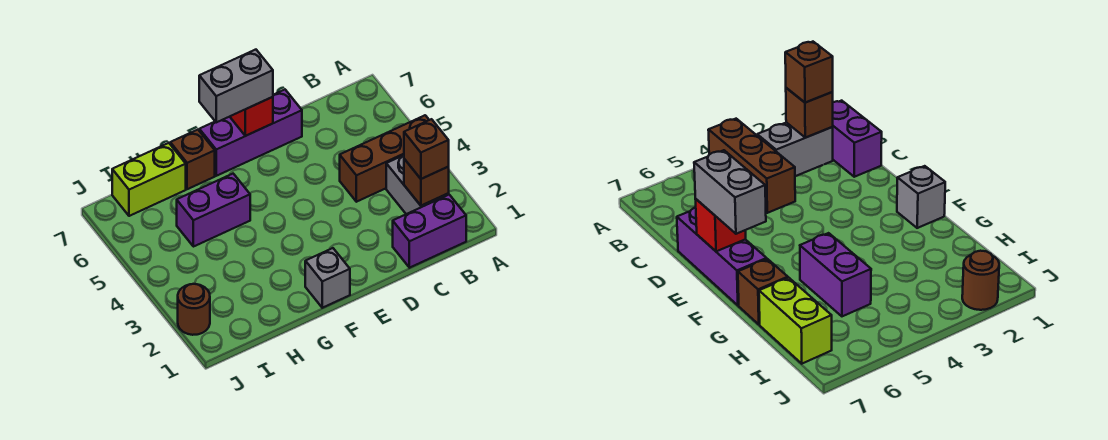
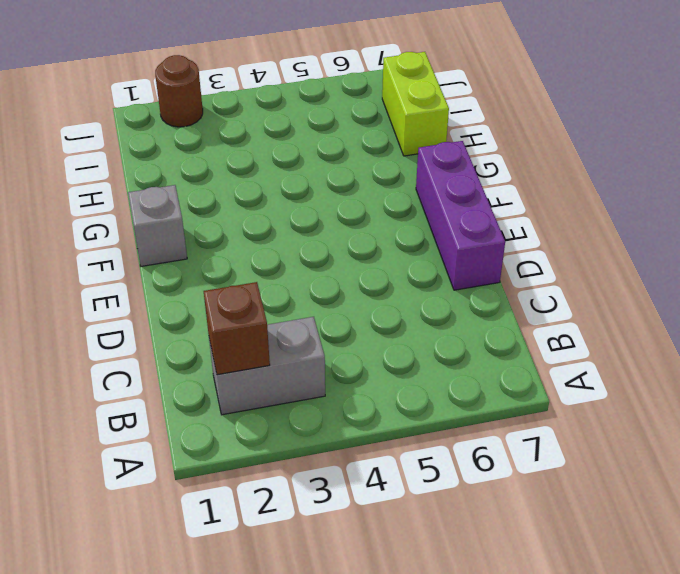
none -> brown brick A4:C4 level 1
none -> purple brick B1:C1 level 1
none -> purple brick G5:H5 level 1

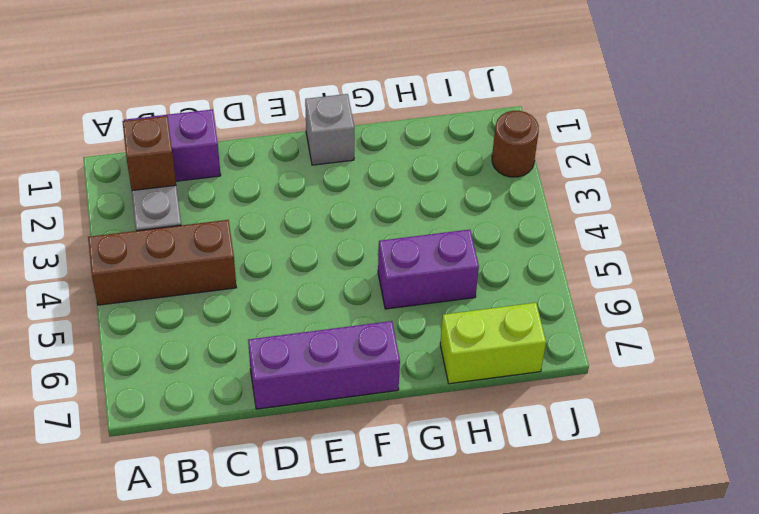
none -> brown brick G7 level 1
none -> red brick E7 level 2
none -> brown brick B2 level 3

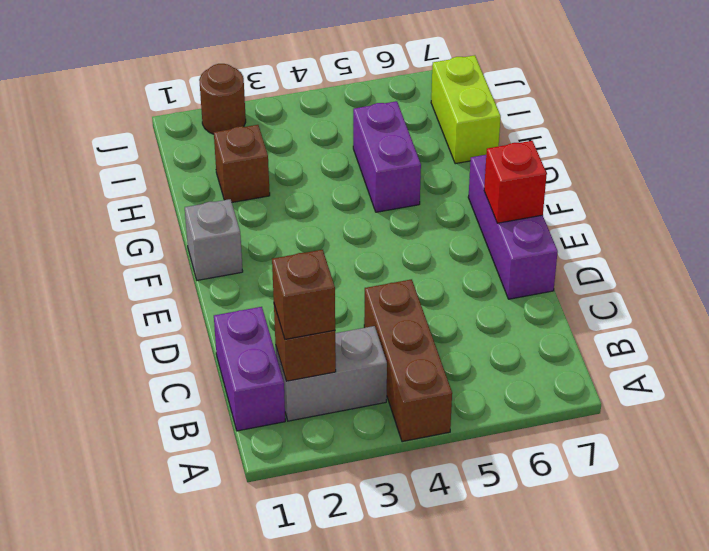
brown brick H2 level 1 -> brown brick G7 level 1
none -> grey brick E7:F7 level 3

